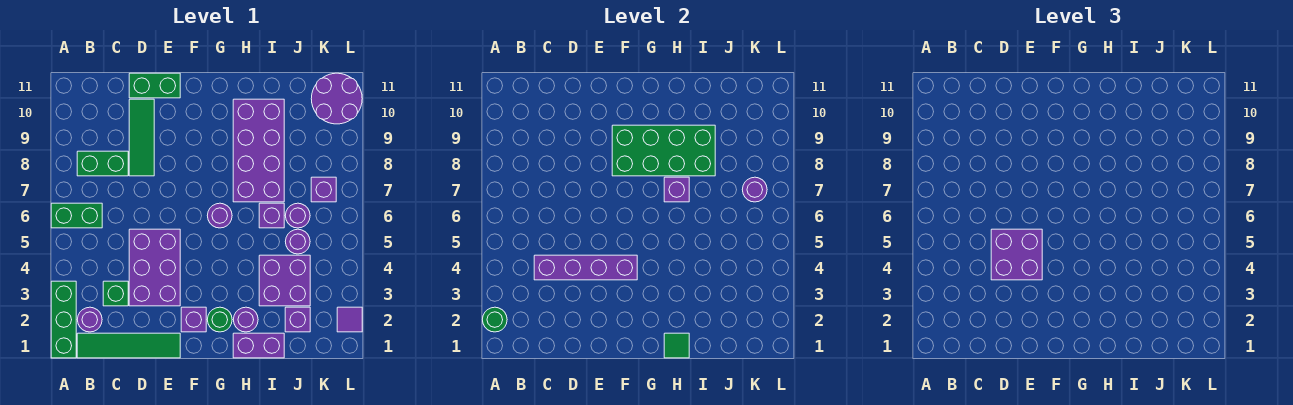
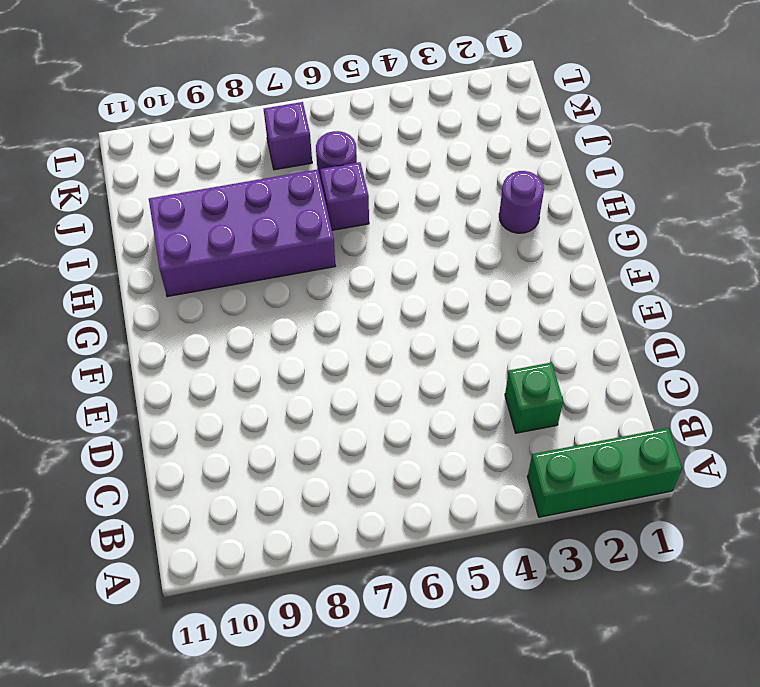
none -> green brick A6:B6 level 1
none -> green tile B1:E1 level 1
none -> purple round brick B2 level 1
none -> green brick B8:C8 level 1

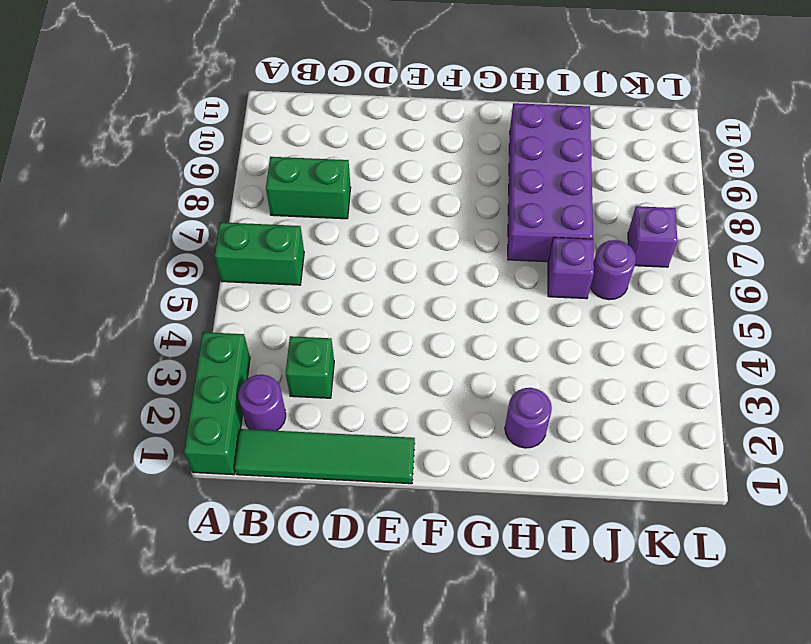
none -> purple brick D3:E5 level 1
none -> green tile D8:D10 level 1
none -> green brick D11:E11 level 1
none -> purple brick F2 level 1

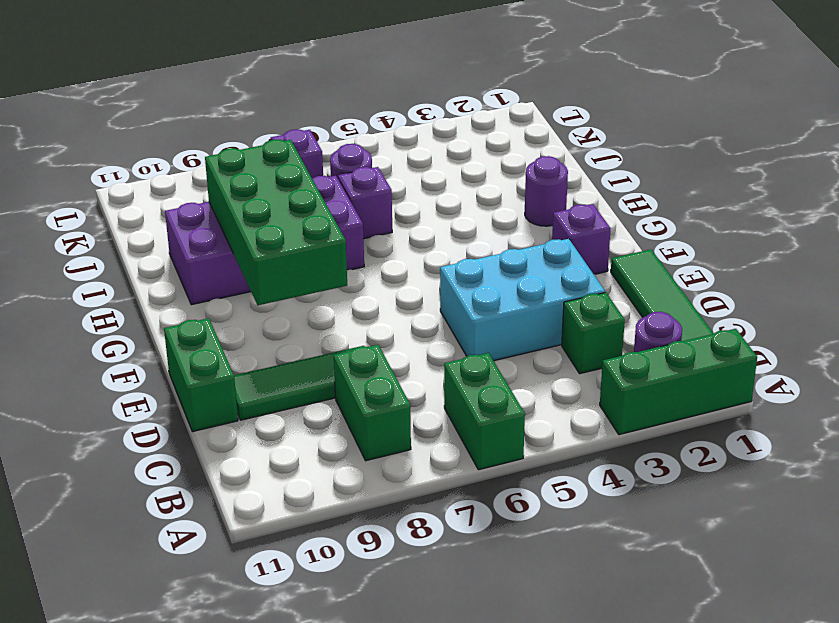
cyan brick D3:E5 level 1 -> purple brick D3:E5 level 1
none -> green round brick G2 level 1
none -> purple round brick G6 level 1
none -> purple brick H1:I1 level 1
none -> purple brick I3:J4 level 1

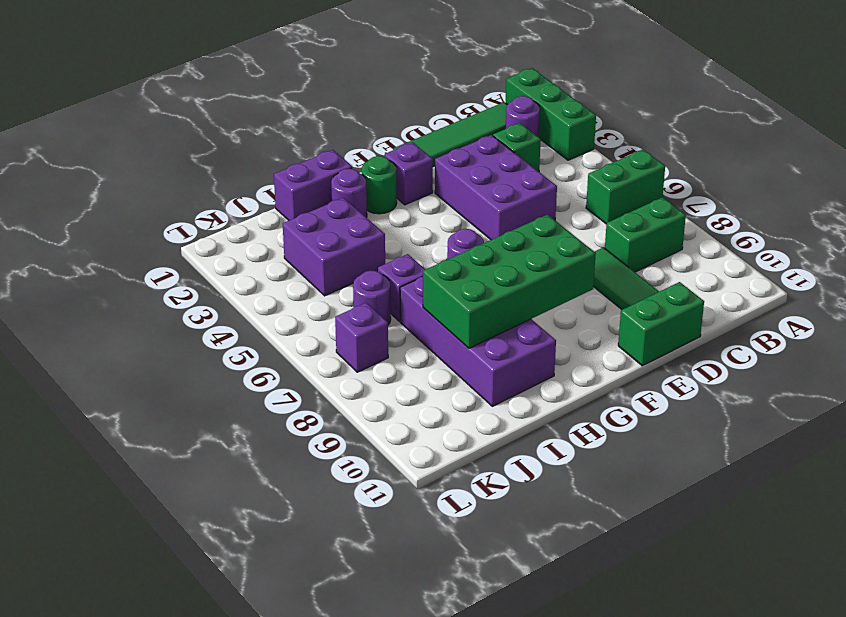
none -> purple brick J2 level 1
none -> purple round brick J5 level 1
none -> purple round brick K10:L11 level 1
none -> purple tile L2 level 1

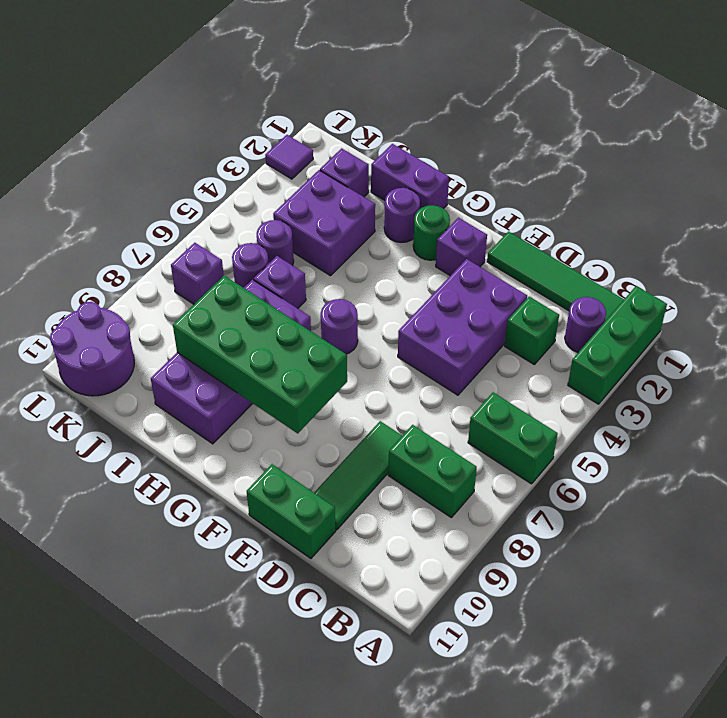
none -> green round brick A2 level 2
none -> purple brick C4:F4 level 2
none -> green tile H1 level 2
none -> purple brick H7 level 2

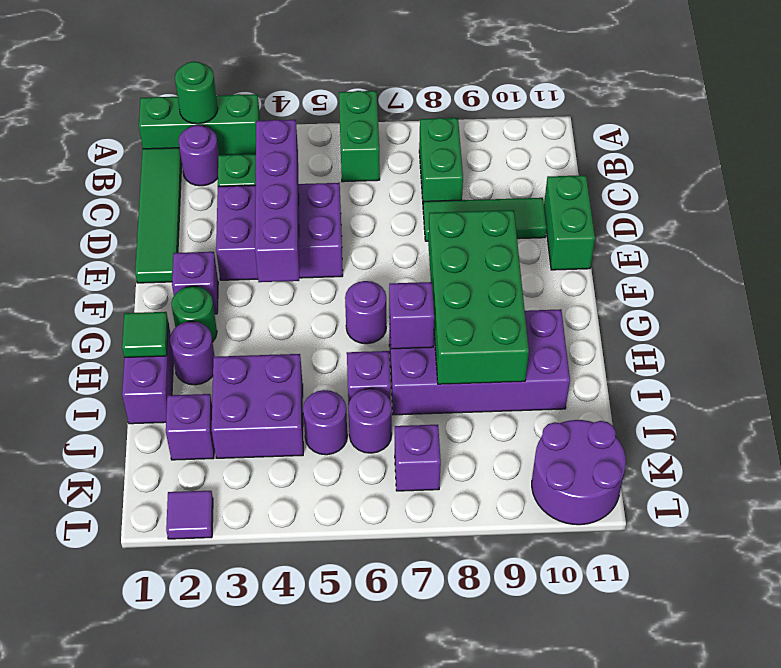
none -> purple round brick K7 level 2
none -> purple brick D4:E5 level 3

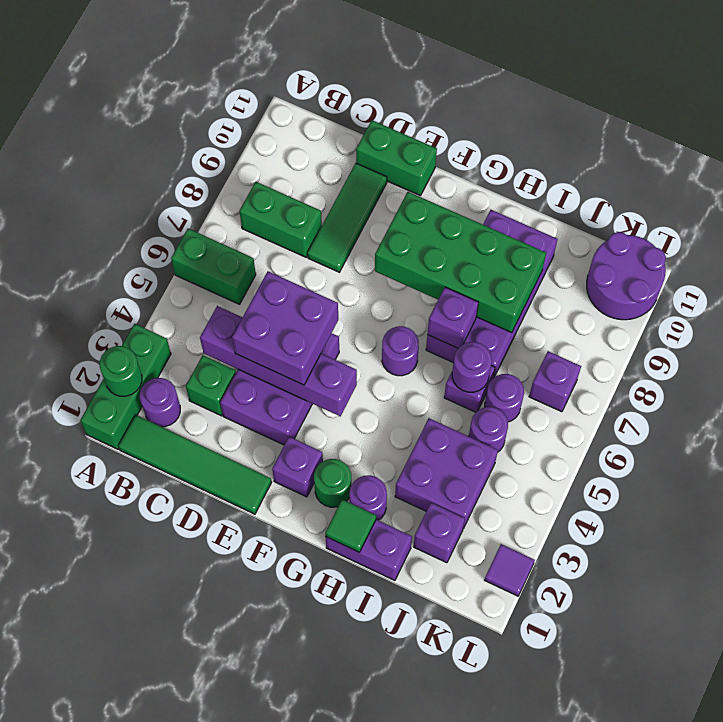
purple round brick I6 level 2 -> purple round brick K7 level 2

